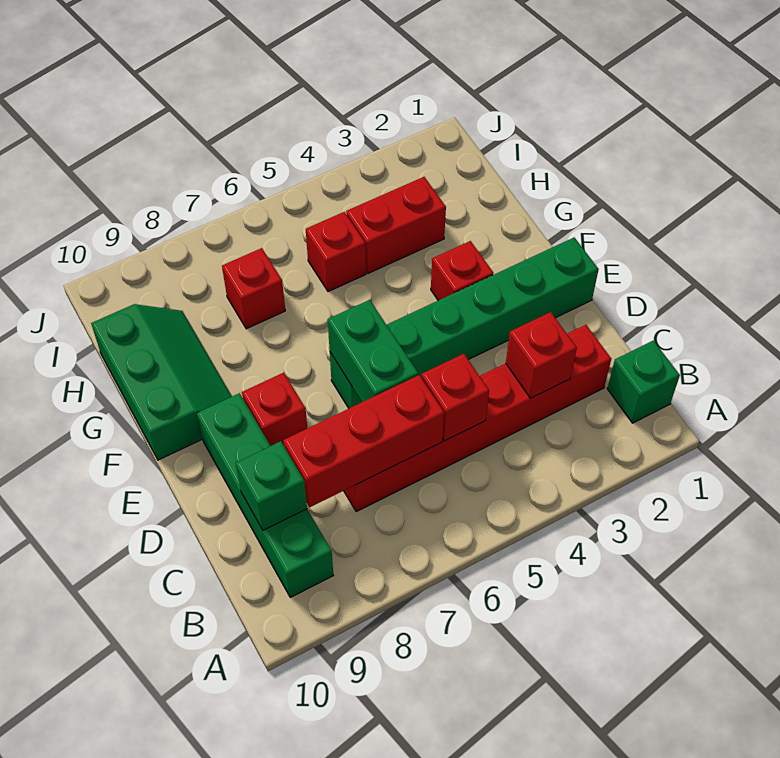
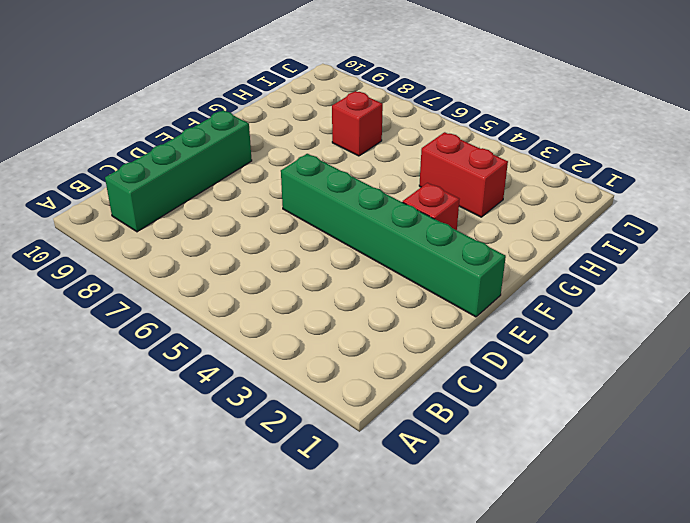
none -> green brick B1 level 1
none -> red brick C2:C7 level 1
none -> red brick E8 level 1

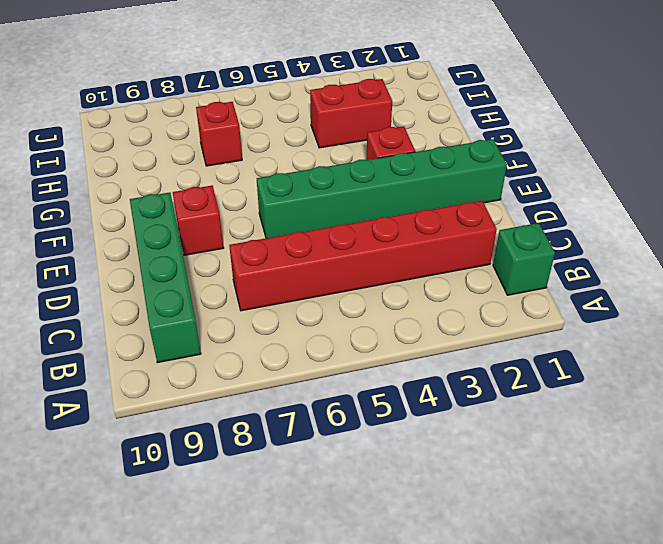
none -> green slope F9:H10 level 1 top 10
none -> red brick H5 level 1
none -> red brick C3 level 2

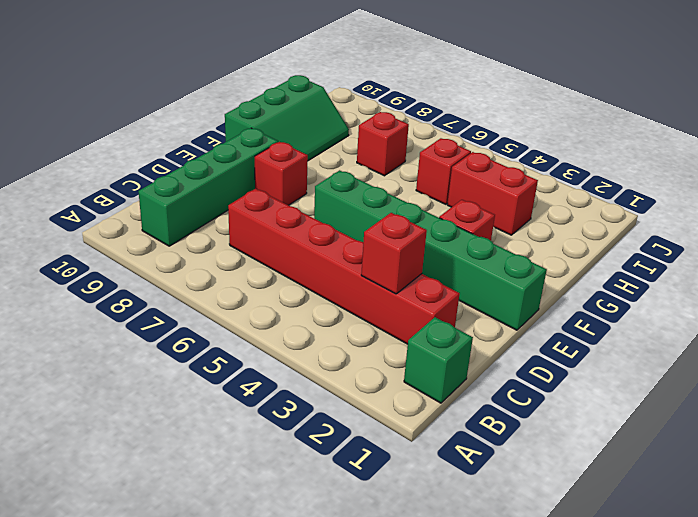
none -> red brick C5 level 2
none -> red brick C6:C8 level 2
none -> green brick C9 level 2

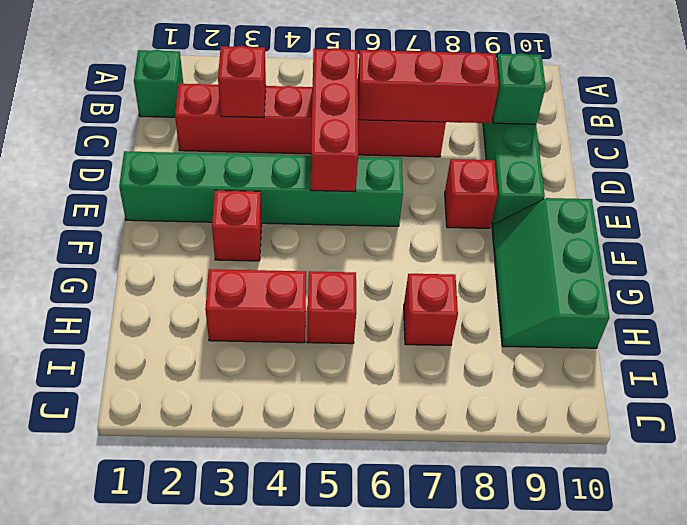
red brick C5:E5 level 2 -> red brick C5 level 2
none -> green brick D6:E6 level 2

